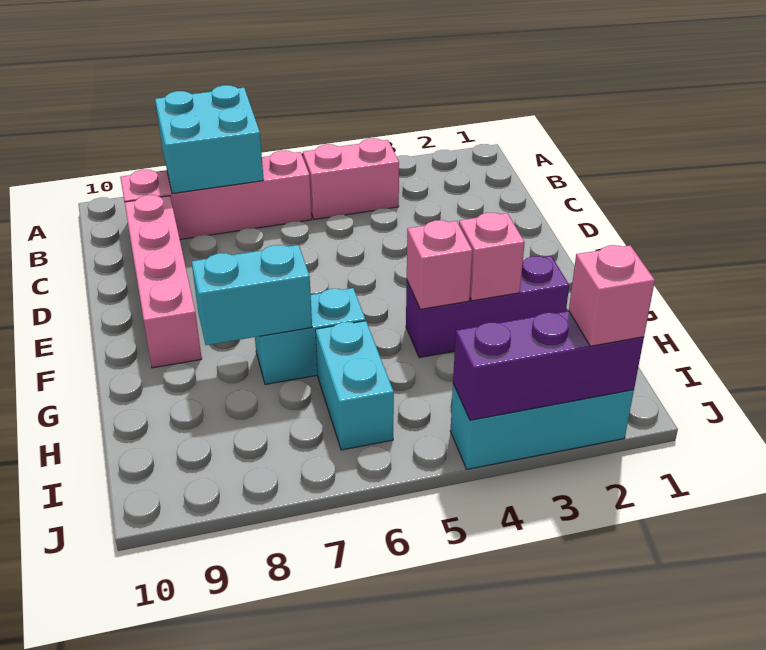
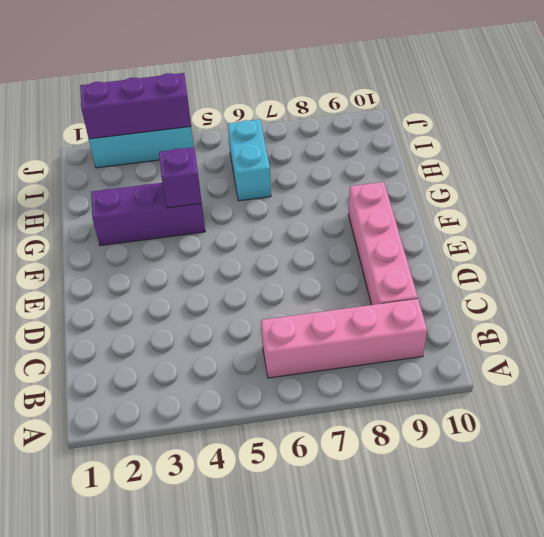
purple brick G4 level 2 -> pink brick G4 level 2
none -> pink brick B4:B5 level 1
none -> cyan brick G6:G7 level 1
none -> cyan brick A7:B8 level 2

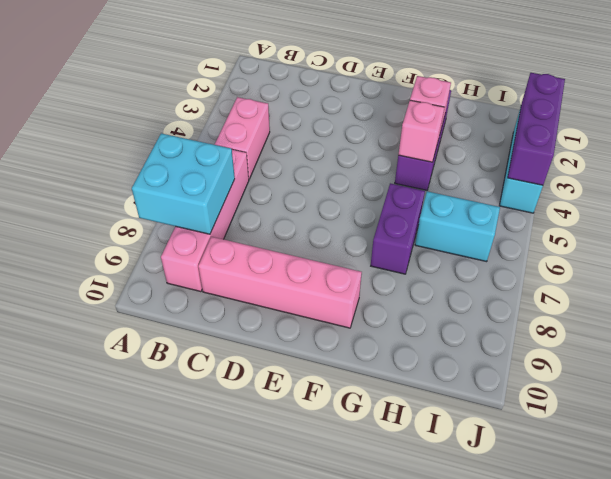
purple brick G6:G7 level 1 -> cyan brick G6:G7 level 1
none -> cyan brick G7:G8 level 2
none -> pink brick J2 level 3

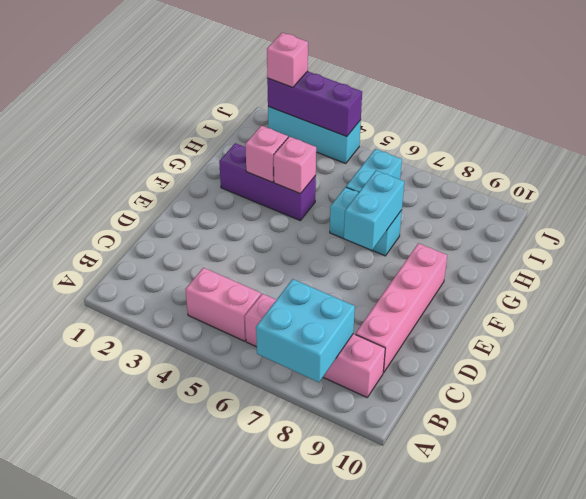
cyan brick F7:G7 level 2 -> cyan brick G7:G8 level 2

